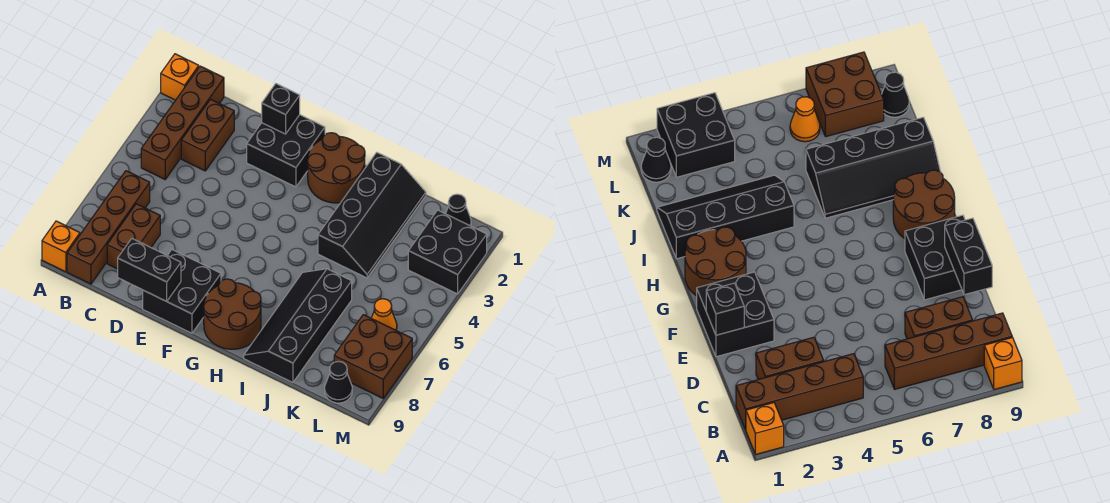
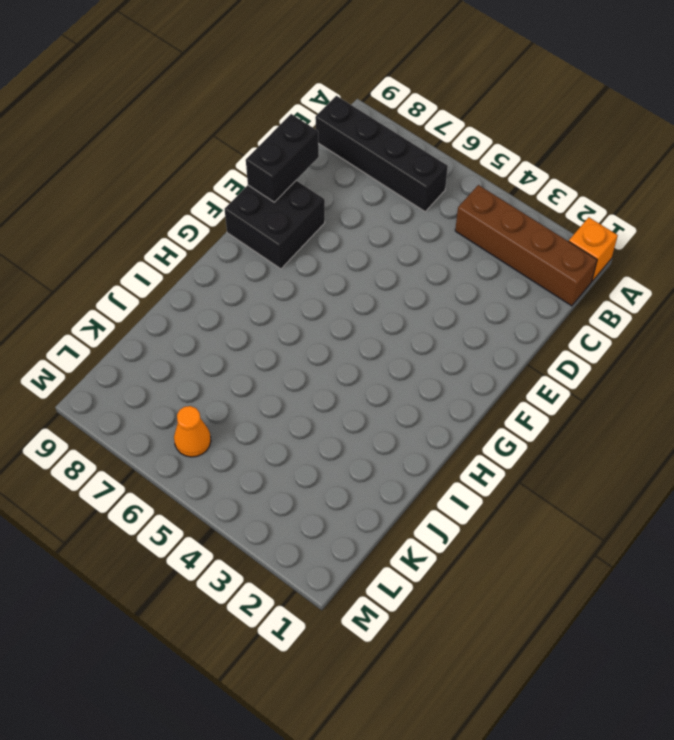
black brick B6:B9 level 1 -> brown brick B6:B9 level 1
none -> orange brick A9 level 1
none -> brown brick C2:C3 level 1
none -> brown brick C7:C8 level 1

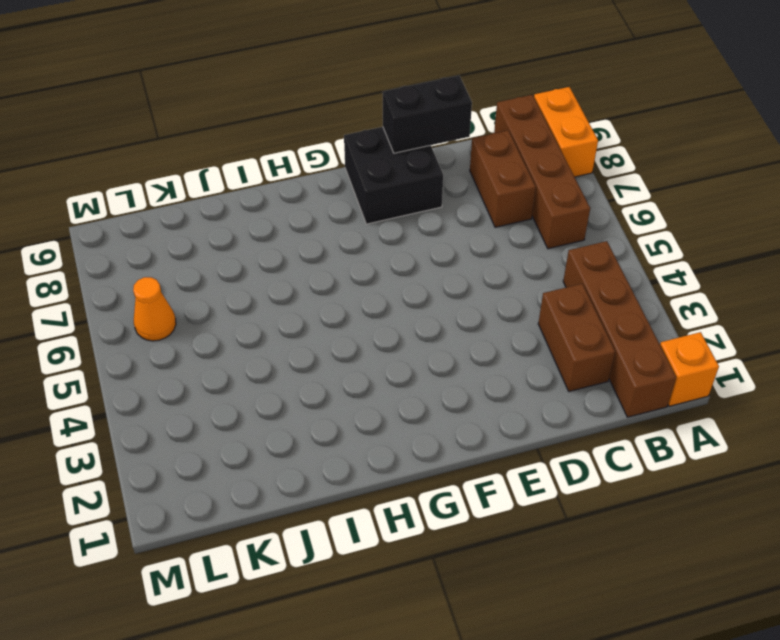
orange brick A8:A9 level 1 -> orange brick A9 level 1
none -> black brick E1:F2 level 1
none -> brown round brick G1:H2 level 1
none -> brown round brick G8:H9 level 1

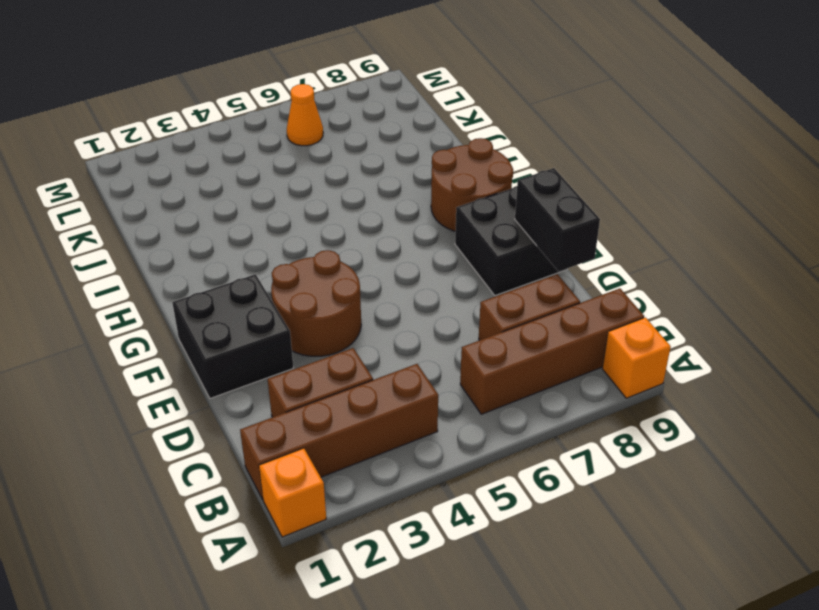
brown round brick E3:F4 level 1 -> brown round brick G1:H2 level 1
none -> black slope I1:J4 level 1 top I
none -> black slope I6:J9 level 1 top J
none -> black cone L1 level 1

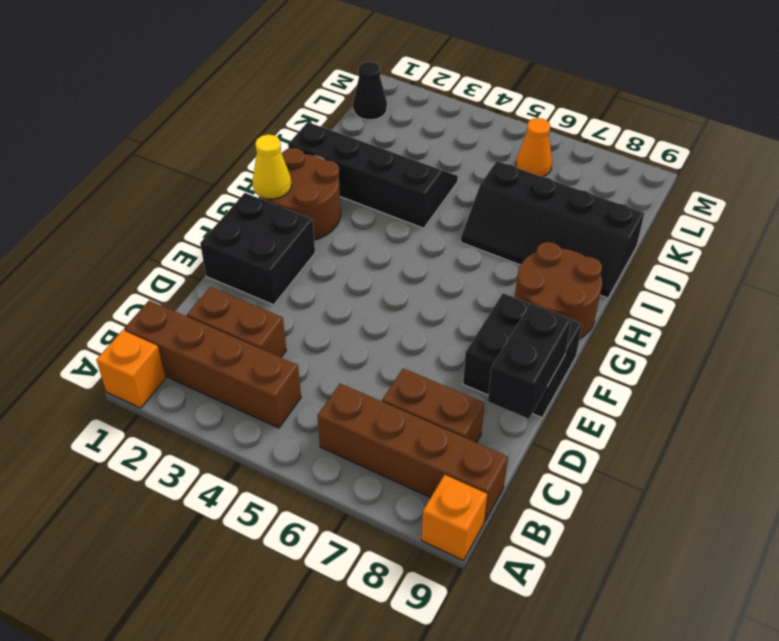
yellow cone G1 level 2 -> none
none -> black brick L2:M3 level 1
none -> brown brick L7:M8 level 1
none -> black cone L9 level 1

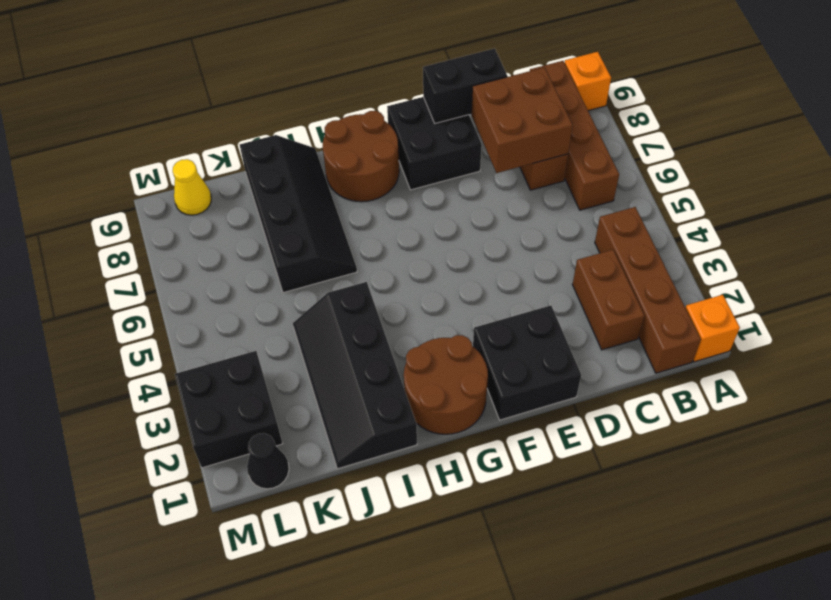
brown brick C7:D8 level 2 -> brown brick L7:M8 level 1
yellow cone L9 level 1 -> black cone L9 level 1
none -> orange cone L6 level 1
none -> black brick E1 level 2

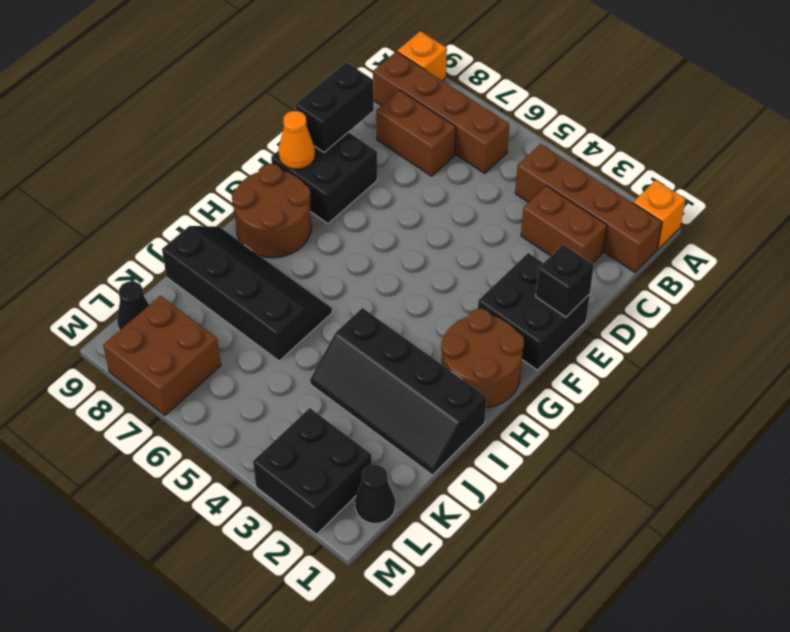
orange cone F9 level 2 -> orange cone L6 level 1

